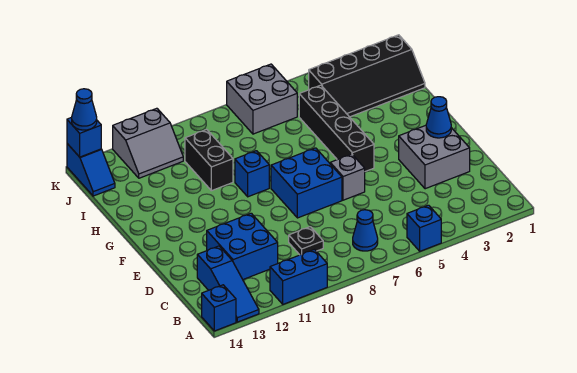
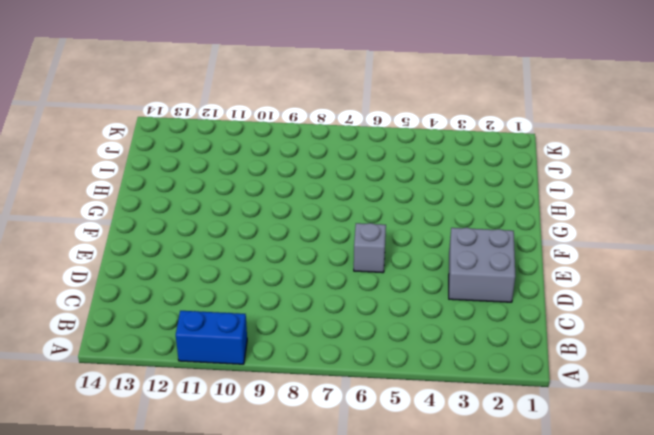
none -> blue brick A5 level 1
none -> blue slope A13:C13 level 1 top C
none -> blue brick A14 level 1

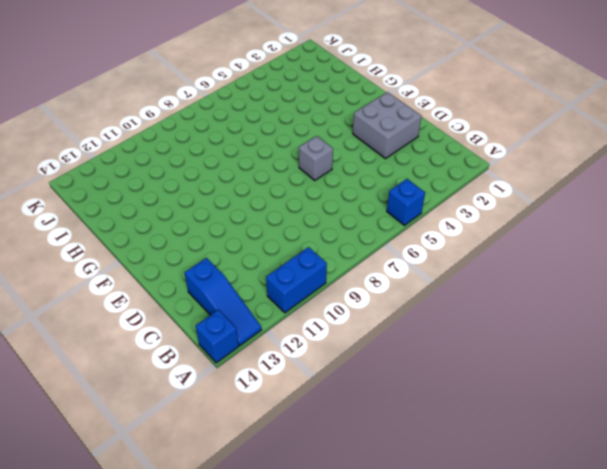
none -> blue cone B7 level 1
none -> black plate C9 level 1
none -> blue brick C11:D12 level 1

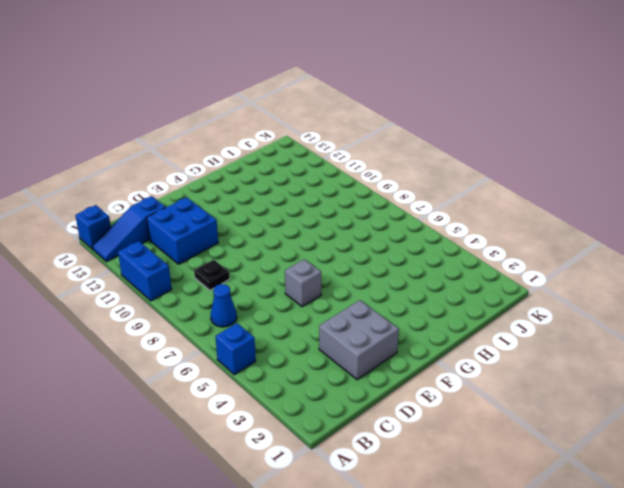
none -> blue brick E7:F8 level 1
none -> black brick F5:I5 level 1
none -> blue brick G9 level 1

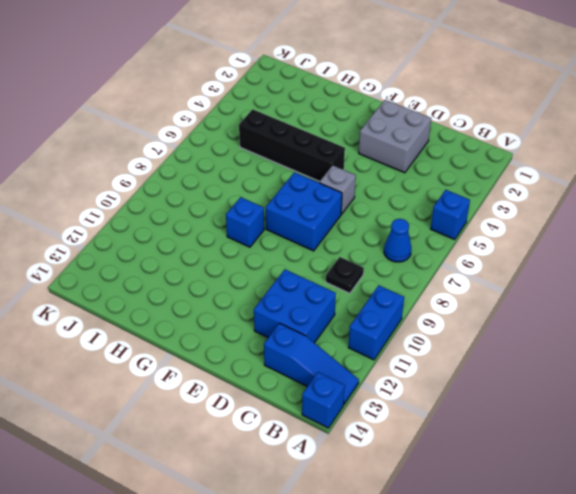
none -> black brick H10:I10 level 1
none -> black slope I1:J4 level 1 top J
none -> grey brick J6:K7 level 1

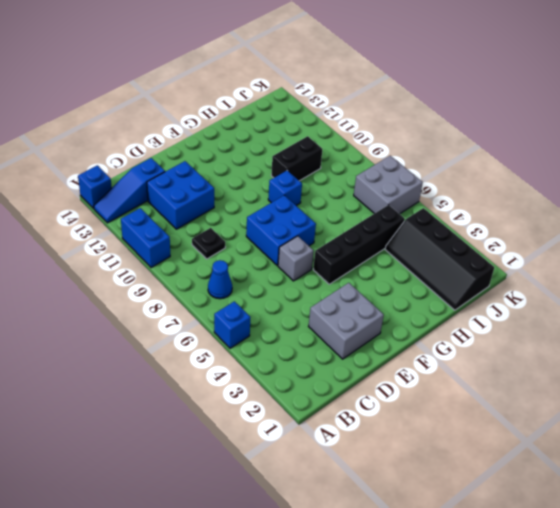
none -> grey slope J11:K12 level 1 top K
none -> blue slope J14:K14 level 1 top K
none -> blue cone E2 level 2

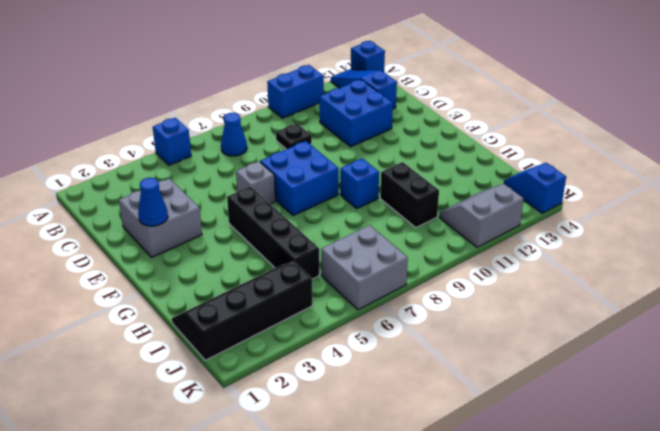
none -> blue brick K14 level 2
none -> blue cone K14 level 3

